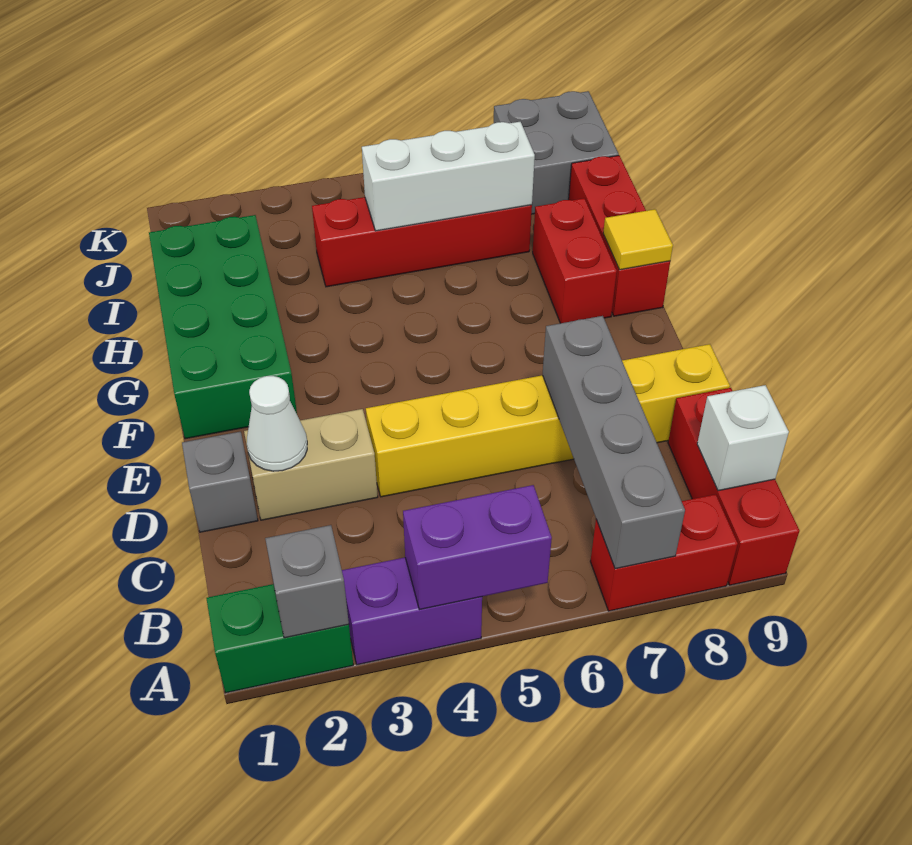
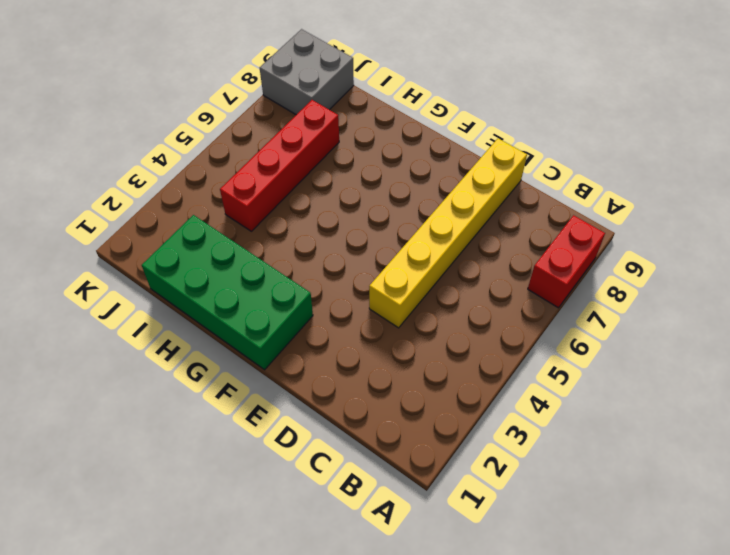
none -> green brick A1:A2 level 1
none -> purple brick A3:A4 level 1
none -> red brick A9:C9 level 1

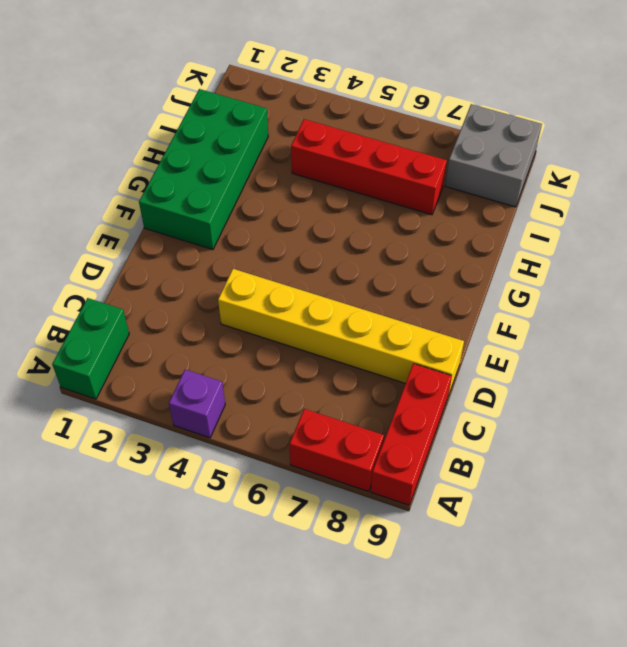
green brick A1:B1 level 1 -> green brick A1:A2 level 1
purple brick A4 level 1 -> purple brick A3:A4 level 1
none -> grey brick D1 level 1
none -> tan brick D2:D3 level 1
none -> red brick G8:H8 level 1

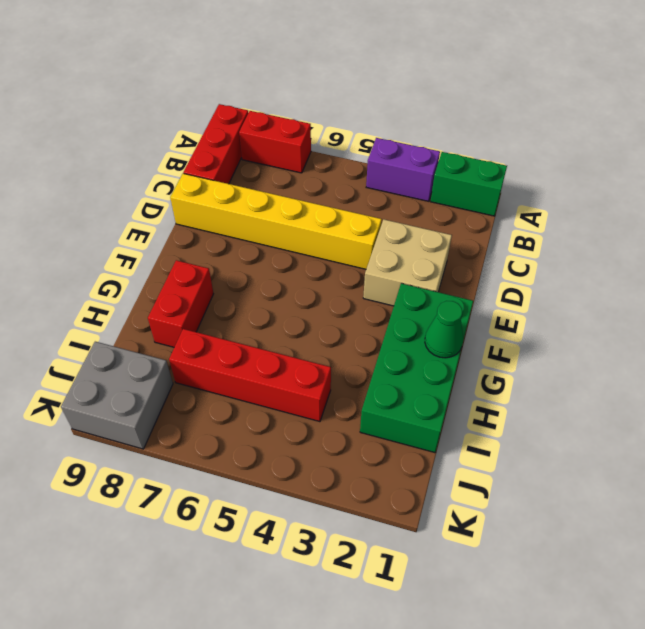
tan brick D2:E3 level 1 -> tan brick D2:D3 level 1
green cone G1 level 2 -> none
none -> grey brick D1 level 1
none -> red brick G9:I9 level 1
none -> grey brick A2 level 2

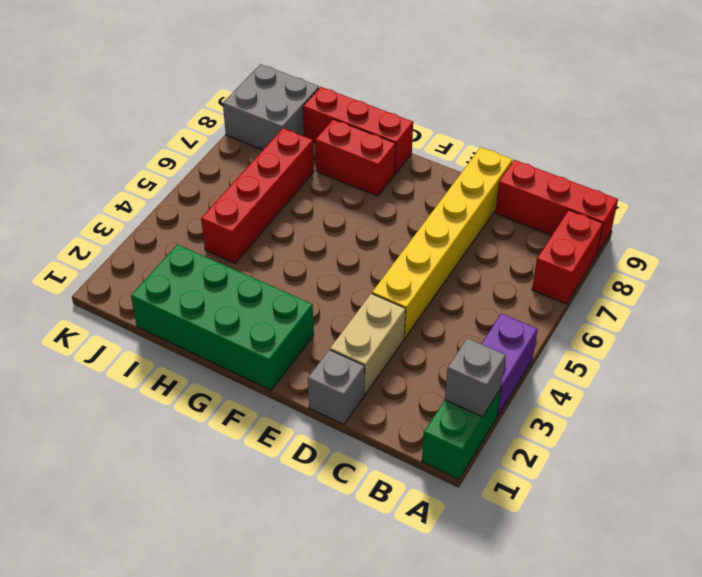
none -> purple brick A4:A5 level 2
none -> grey brick A7:D7 level 2
none -> white brick B9 level 2

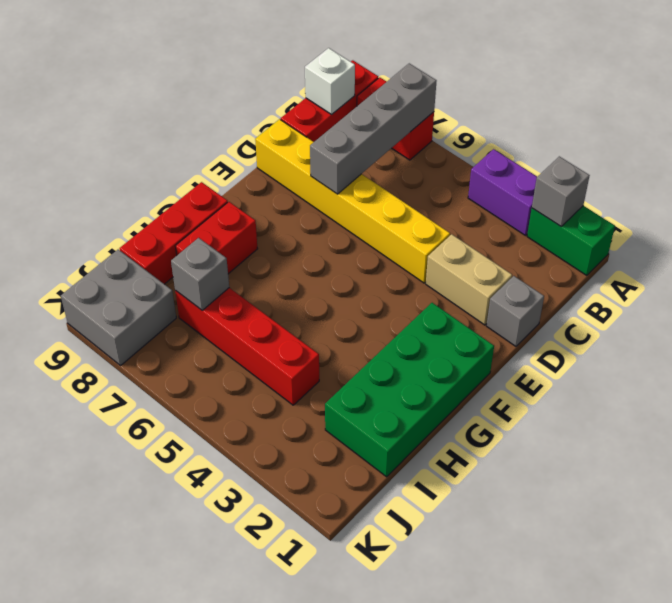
grey brick I7 level 2 -> white brick I5:I7 level 2
none -> purple brick A4:A5 level 2
none -> white cone D2 level 2
none -> yellow tile G9 level 2

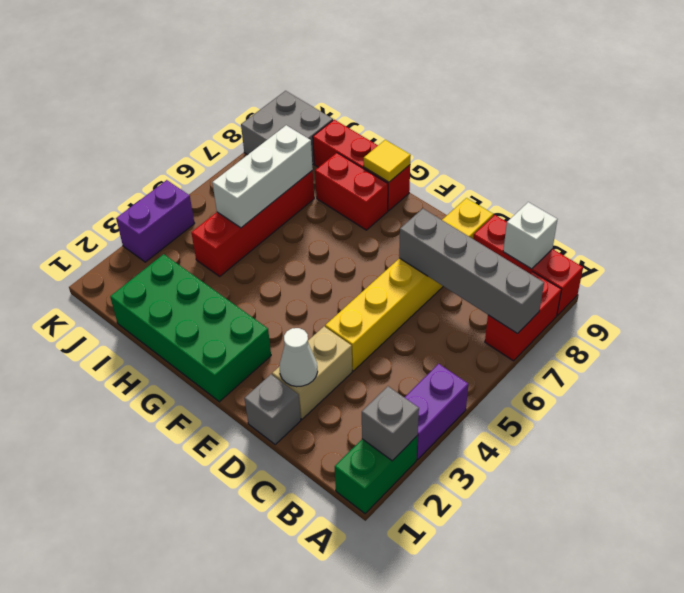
purple brick K3:K4 level 1 -> purple brick A4:A5 level 2

